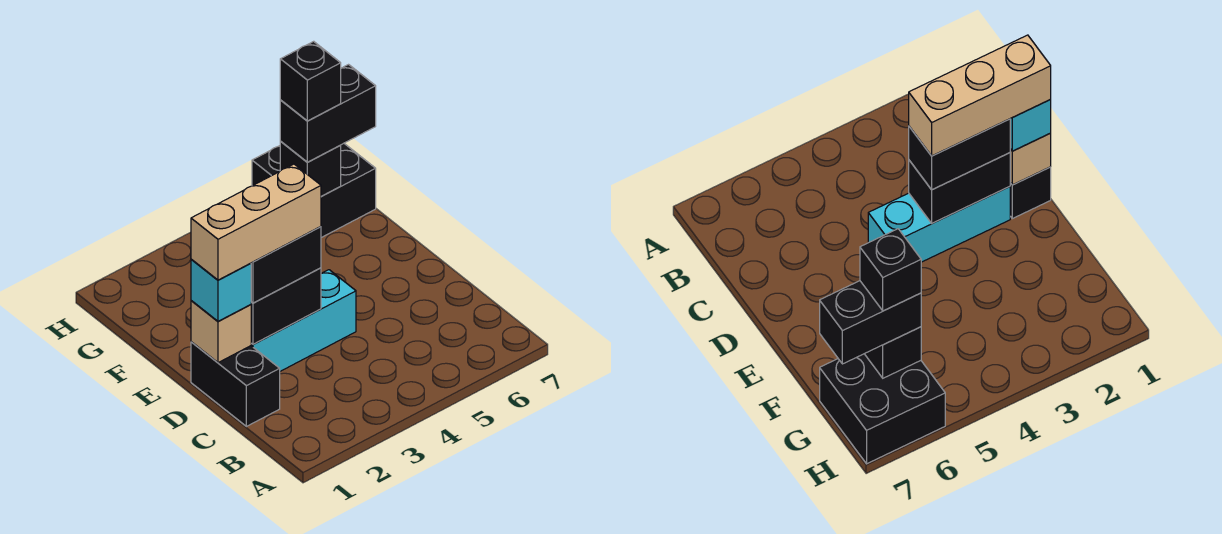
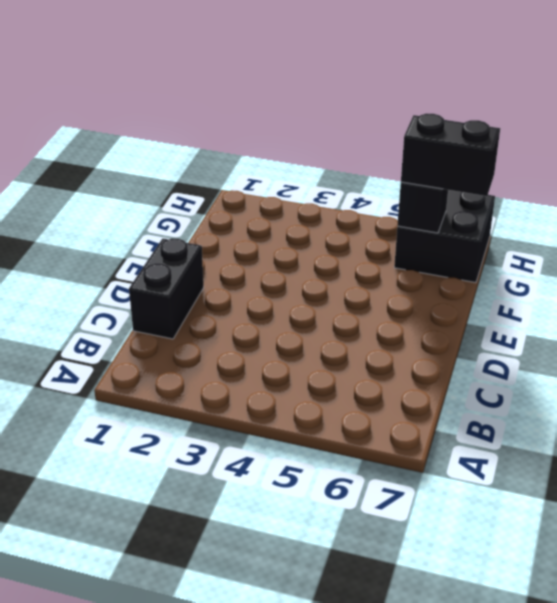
none -> cyan brick D2:D4 level 1
none -> tan brick D1 level 2

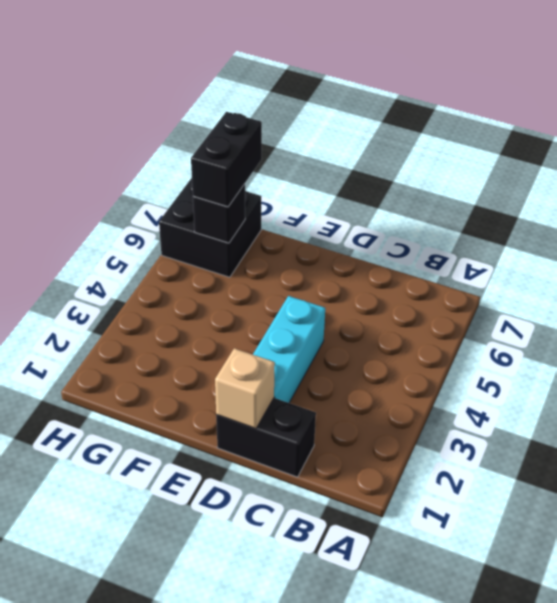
none -> black brick D2:D3 level 2
none -> cyan brick D1 level 3

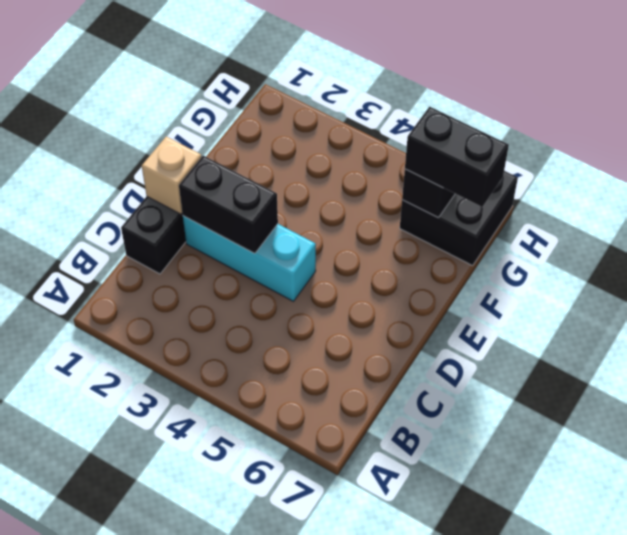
none -> cyan brick D1 level 3
none -> black brick D2:D3 level 3

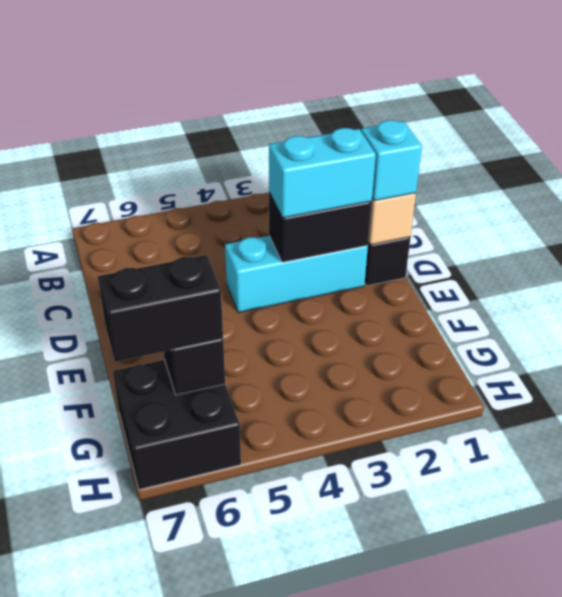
cyan brick D2:D3 level 3 -> black brick D2:D3 level 3
none -> tan brick D1:D3 level 4
none -> black brick G6 level 4

